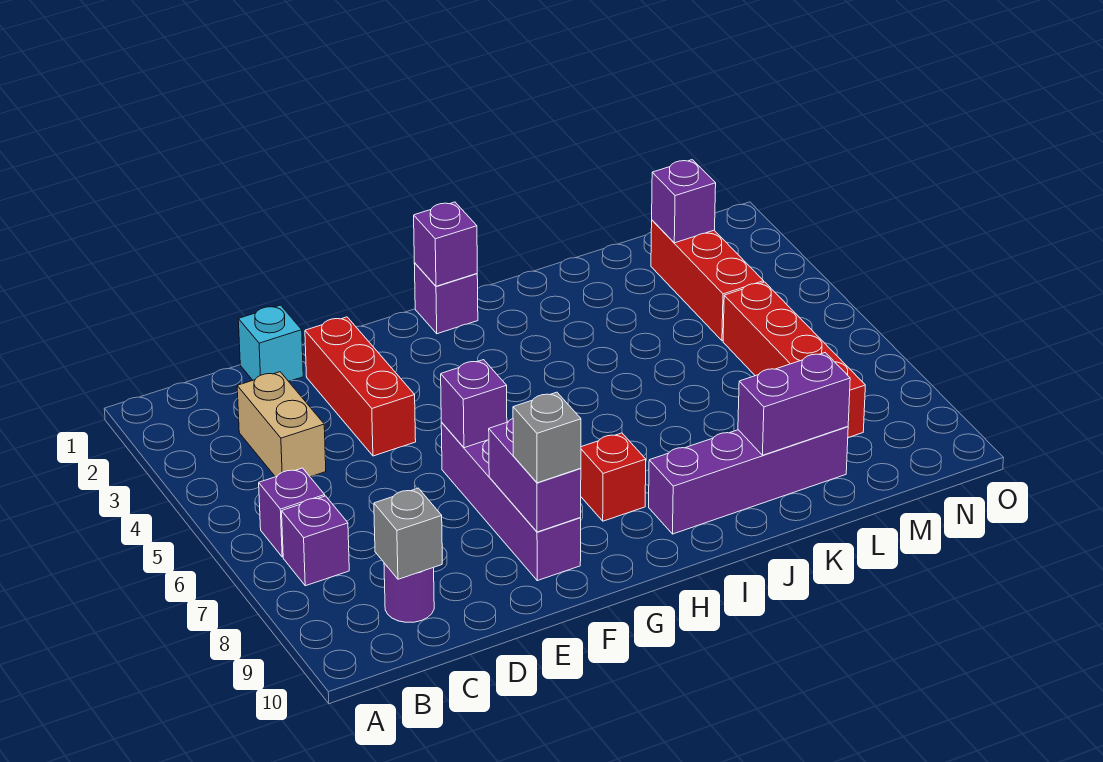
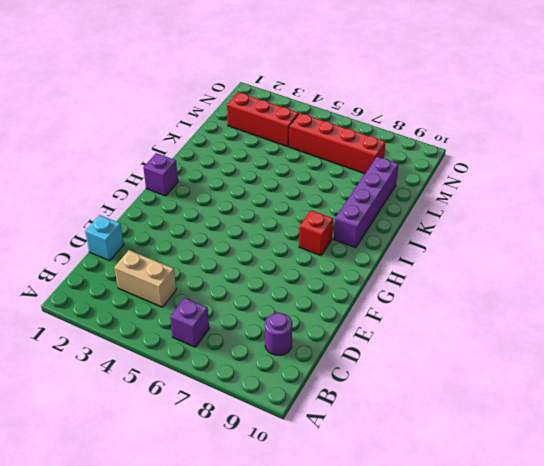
none -> purple brick B7 level 1
none -> red brick E2:E4 level 1
none -> purple brick F6:F9 level 1

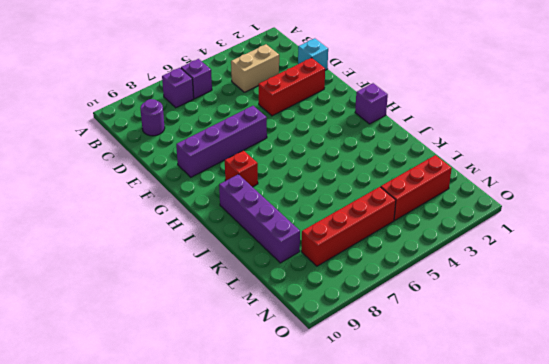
none -> grey brick C9 level 2
none -> purple brick F6 level 2
none -> purple brick F8:F9 level 2

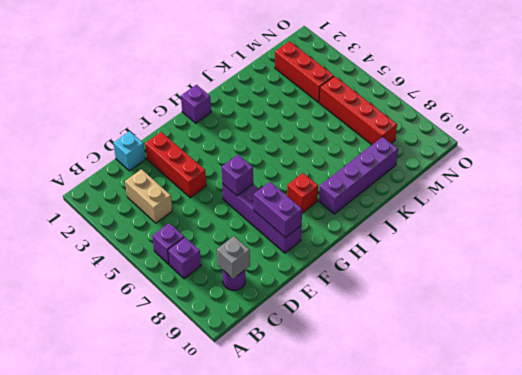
none -> purple brick H1 level 2
none -> purple brick K9:L9 level 2
none -> purple brick M2 level 2

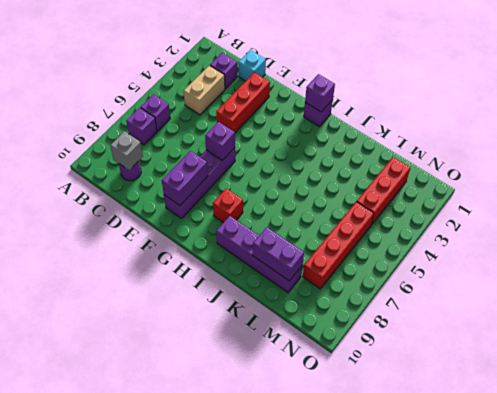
purple brick C2 level 1 -> purple brick M2 level 2
none -> grey brick F9 level 3

